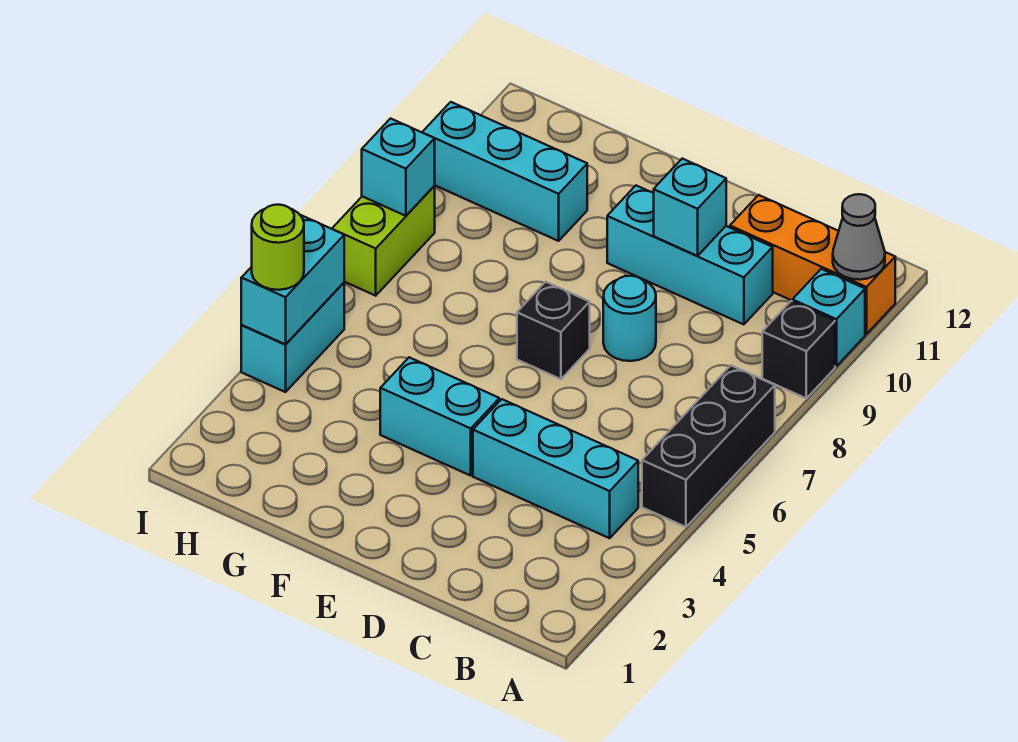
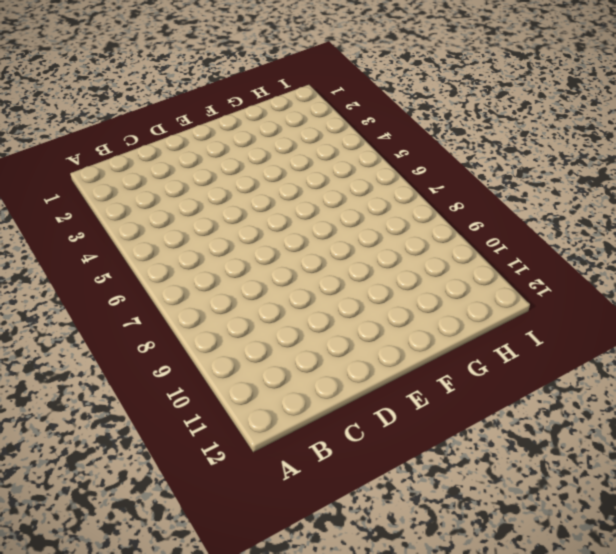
none -> black brick A5:A7 level 1
none -> black brick A9 level 1
none -> cyan brick A10 level 1

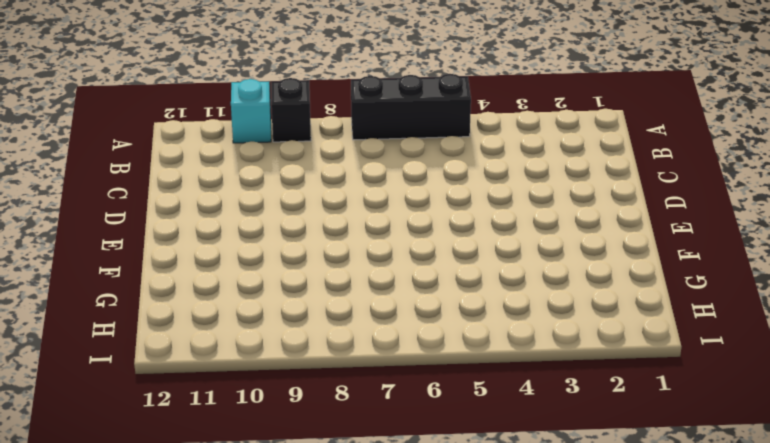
none -> orange brick A11:C11 level 1
none -> cyan brick B4:D4 level 1
none -> cyan brick C10:E10 level 1

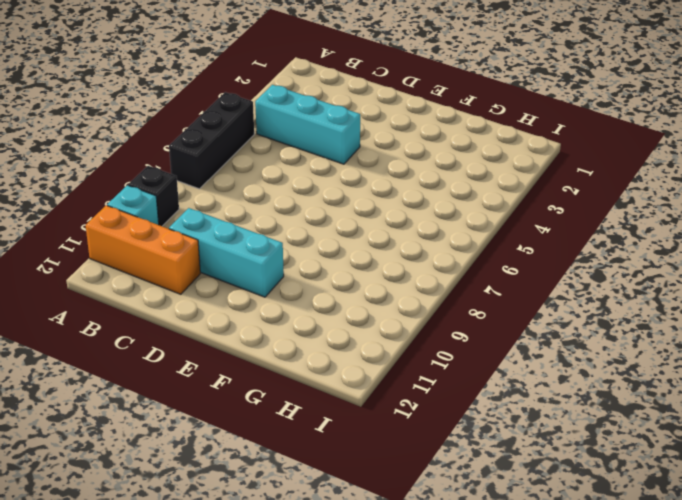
none -> cyan round brick D8 level 1
none -> cyan brick E4:F4 level 1
none -> black brick E7 level 1

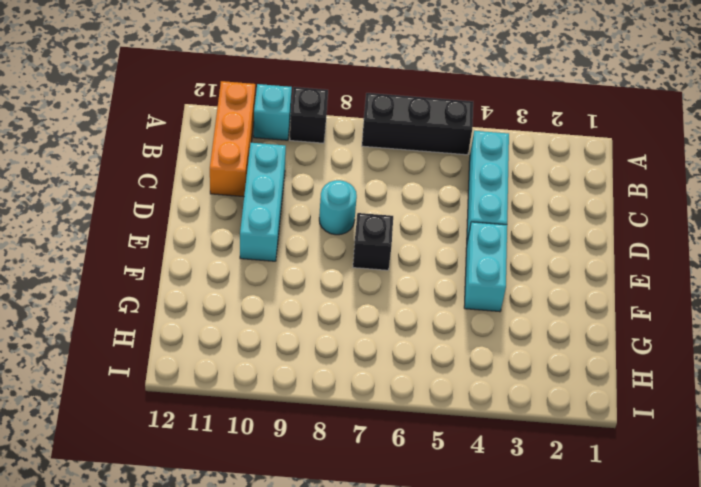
none -> cyan brick G10:I10 level 1
none -> cyan brick I4:I5 level 1
none -> lime brick I7:I8 level 1

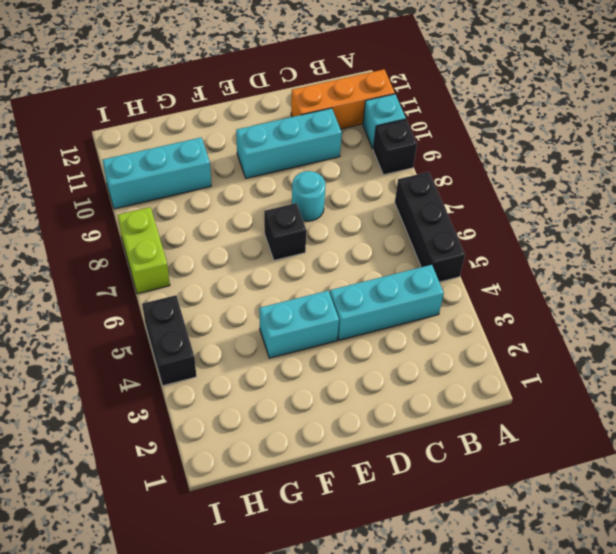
black brick I4:I5 level 1 -> cyan brick I4:I5 level 1
none -> grey cone A11 level 2
none -> cyan brick D10 level 2
none -> cyan brick I4:I5 level 2

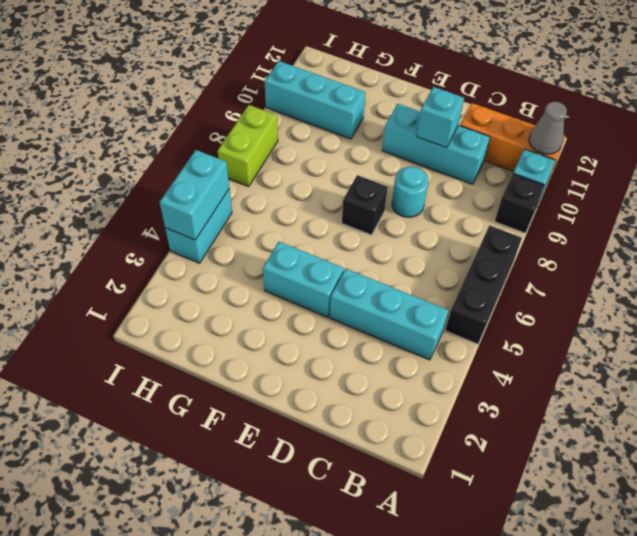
none -> cyan brick I8 level 2
none -> lime round brick I4 level 3

